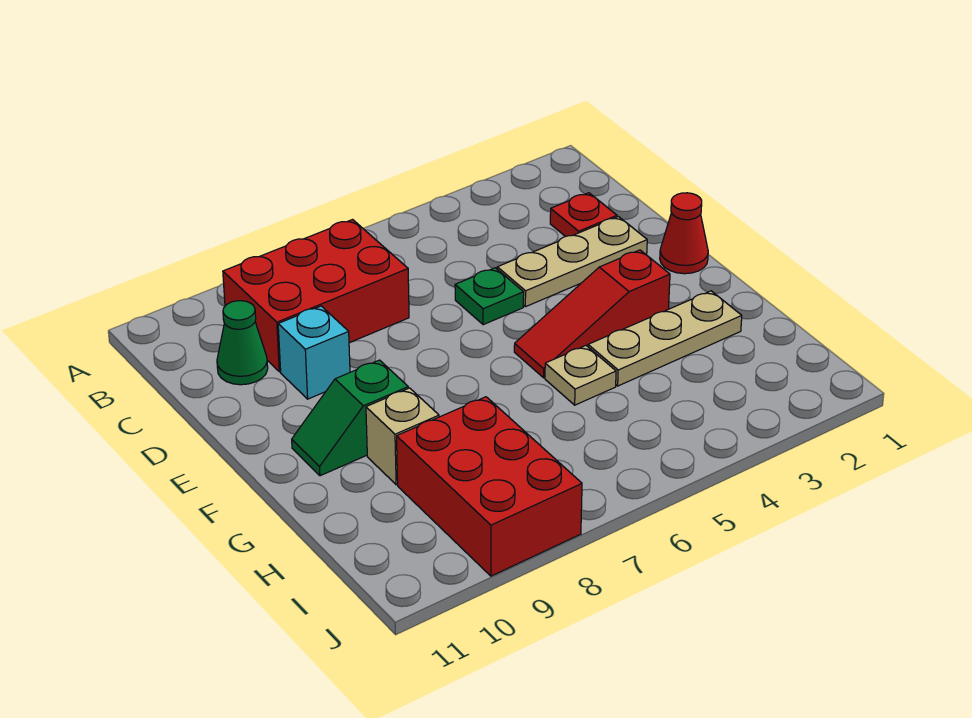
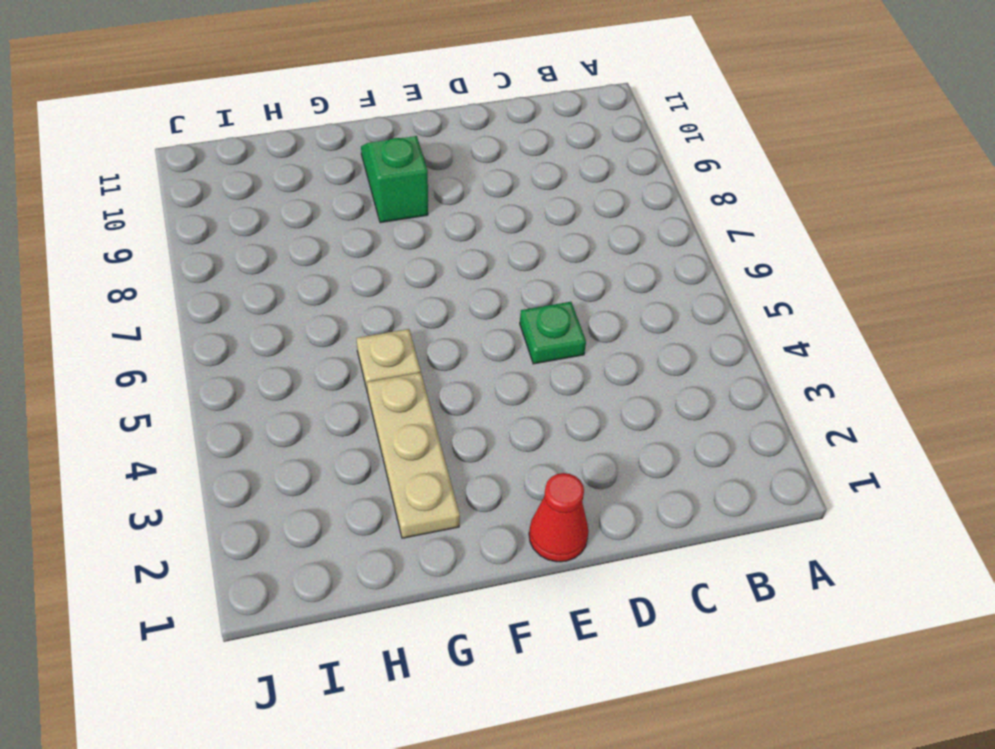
none -> red brick B7:C9 level 1
none -> red plate C2 level 1
none -> green cone C10 level 1

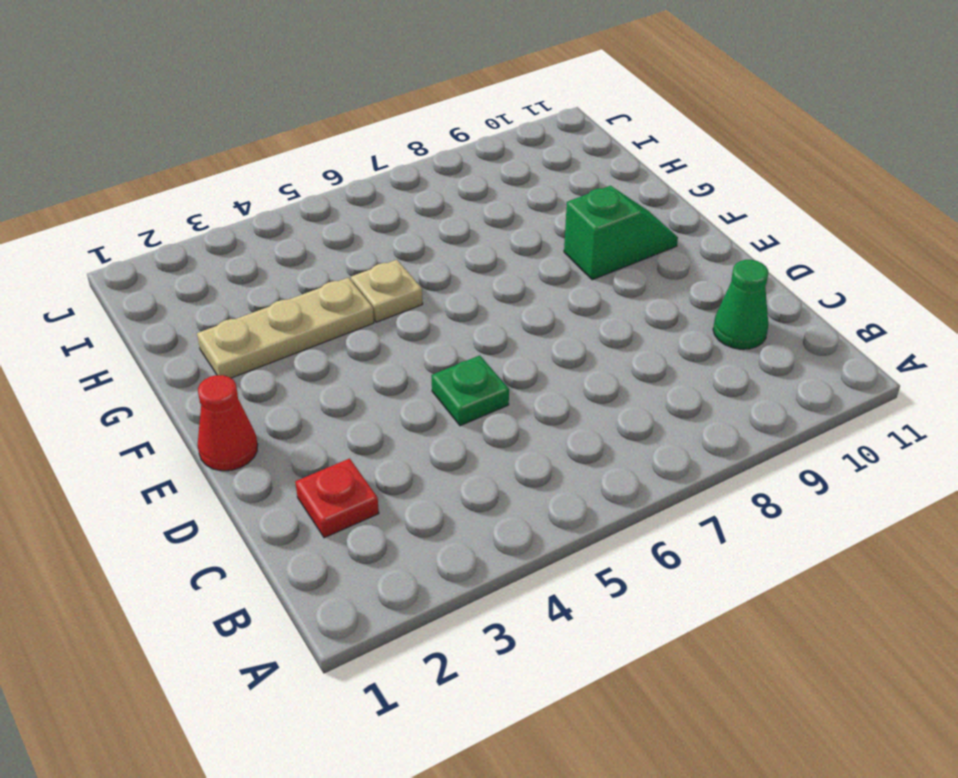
none -> red brick B7:C9 level 1
none -> tan plate D2:D4 level 1
none -> cyan brick D9 level 1

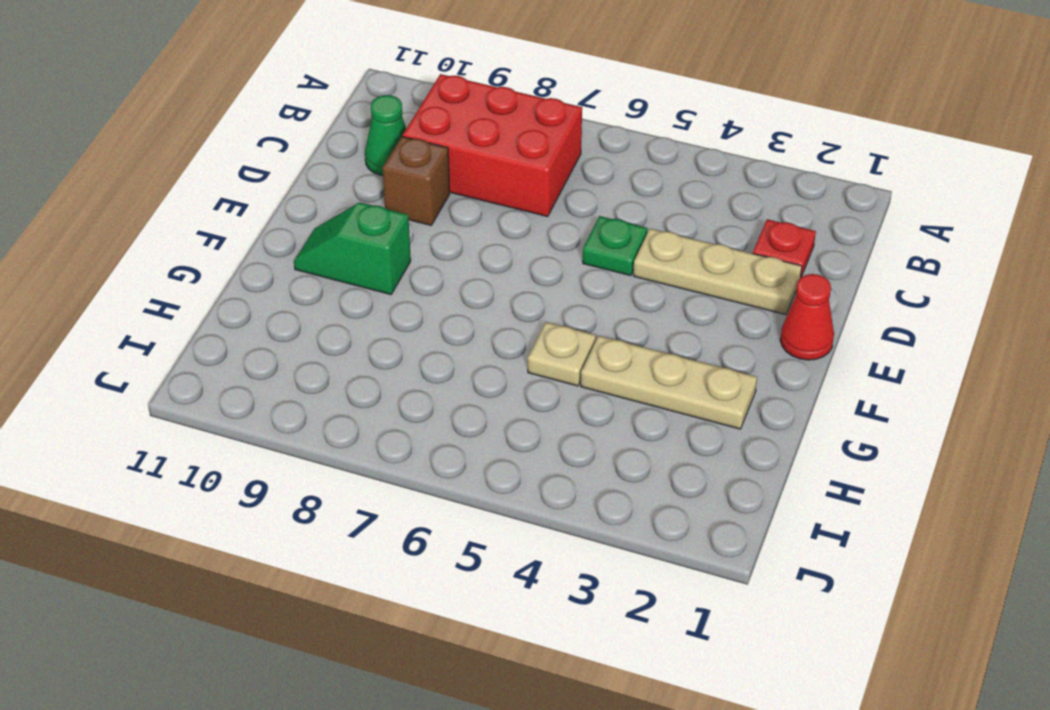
brown brick D9 level 1 -> cyan brick D9 level 1
none -> red slope F3:F5 level 1 top 3
none -> tan brick G9 level 1
none -> red brick H8:J9 level 1

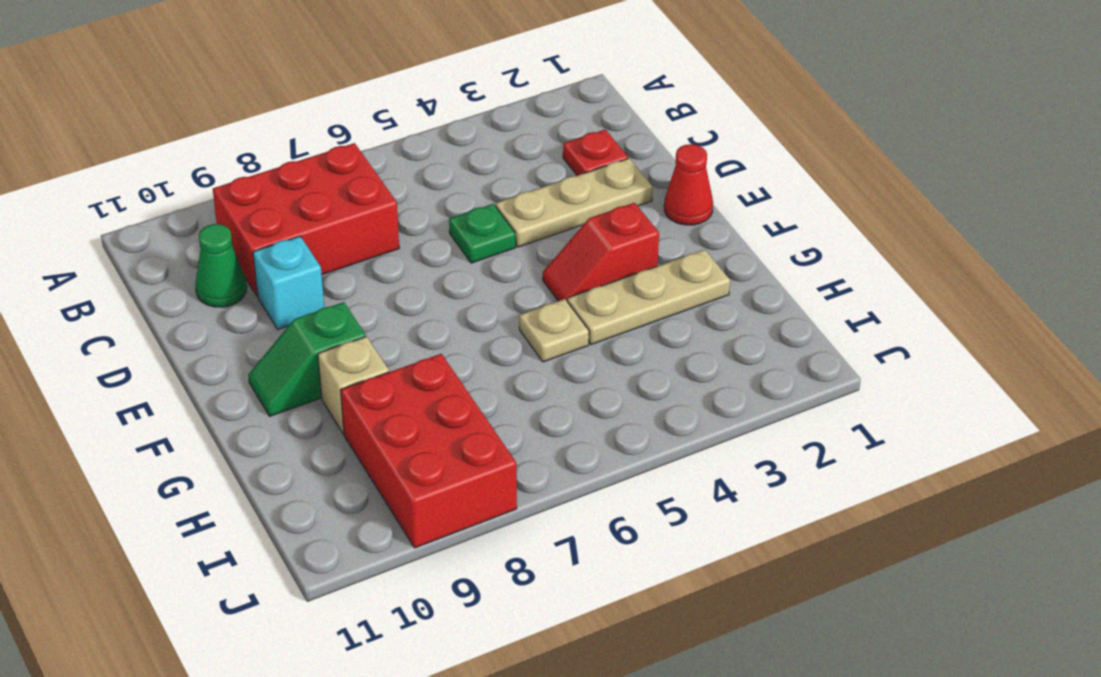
red slope F3:F4 level 1 top 3 -> red slope F3:F5 level 1 top 3

